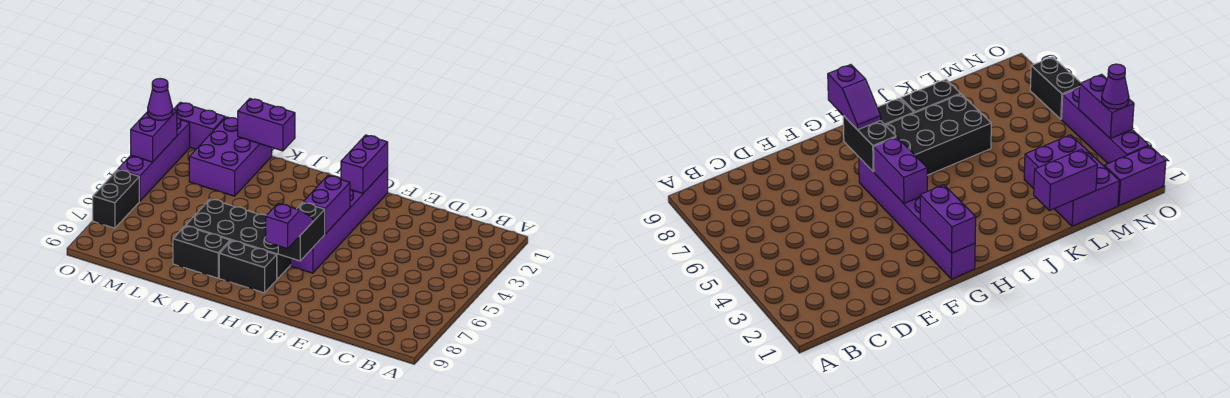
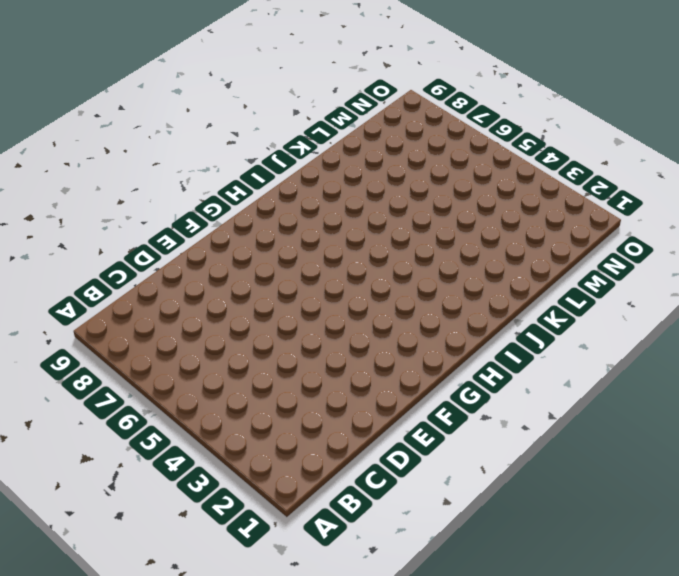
none -> purple brick G1:G6 level 1
none -> black brick H6:K7 level 1
none -> black brick H8:I8 level 1

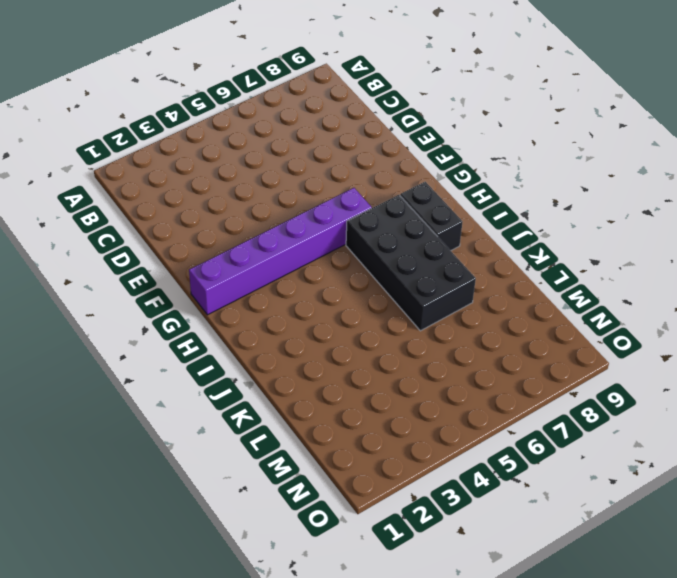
none -> black brick J8:K8 level 1
none -> purple brick L1:M3 level 1
none -> purple brick N1:O1 level 1

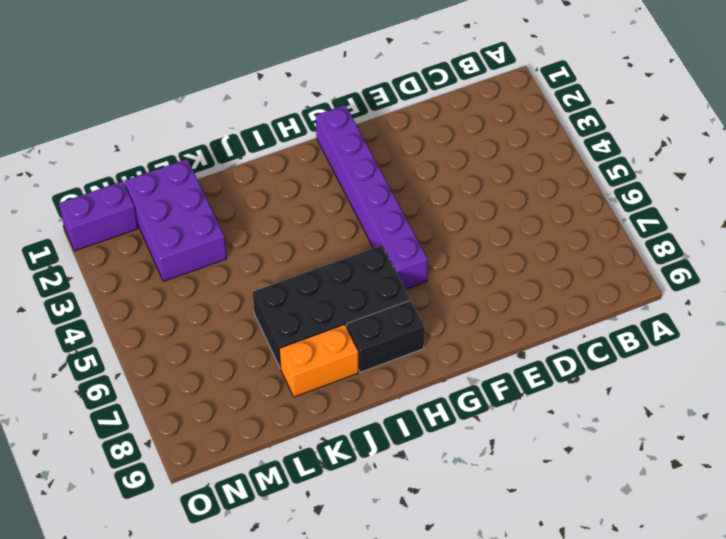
orange brick J8:K8 level 1 -> black brick J8:K8 level 1
none -> purple brick O2:O5 level 1
none -> black brick O6:O7 level 1
none -> purple brick G1:G2 level 2

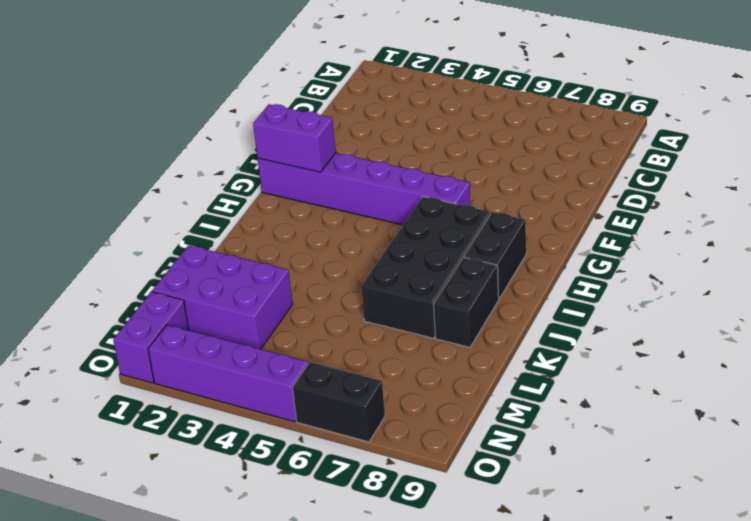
none -> purple brick G4:G5 level 2
none -> black brick G6:G7 level 2
none -> purple brick K1:L1 level 2

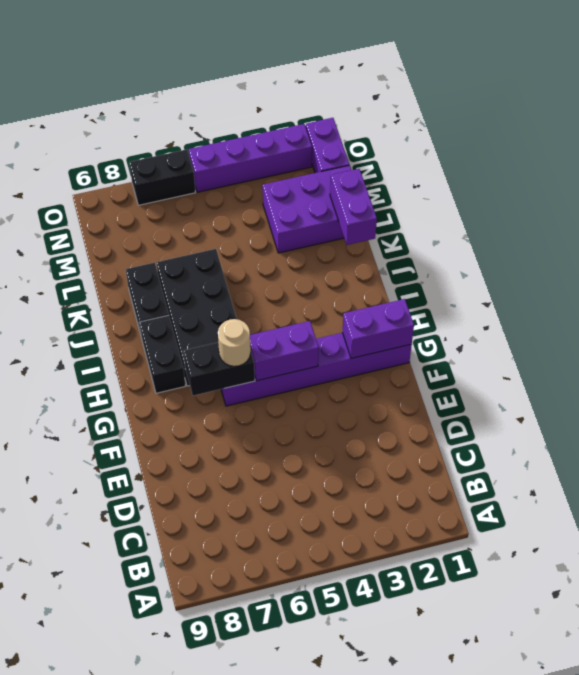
tan round brick G6 level 3 -> none
none -> purple brick O3:O4 level 2
none -> purple slope G7:G8 level 3 top 8
none -> purple cone O3 level 3

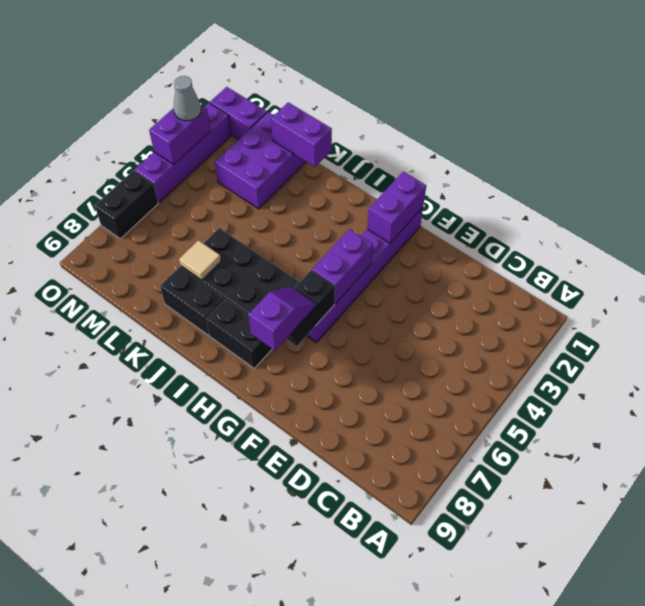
tan tile K7 level 2 -> none
grey cone O3 level 3 -> purple cone O3 level 3

